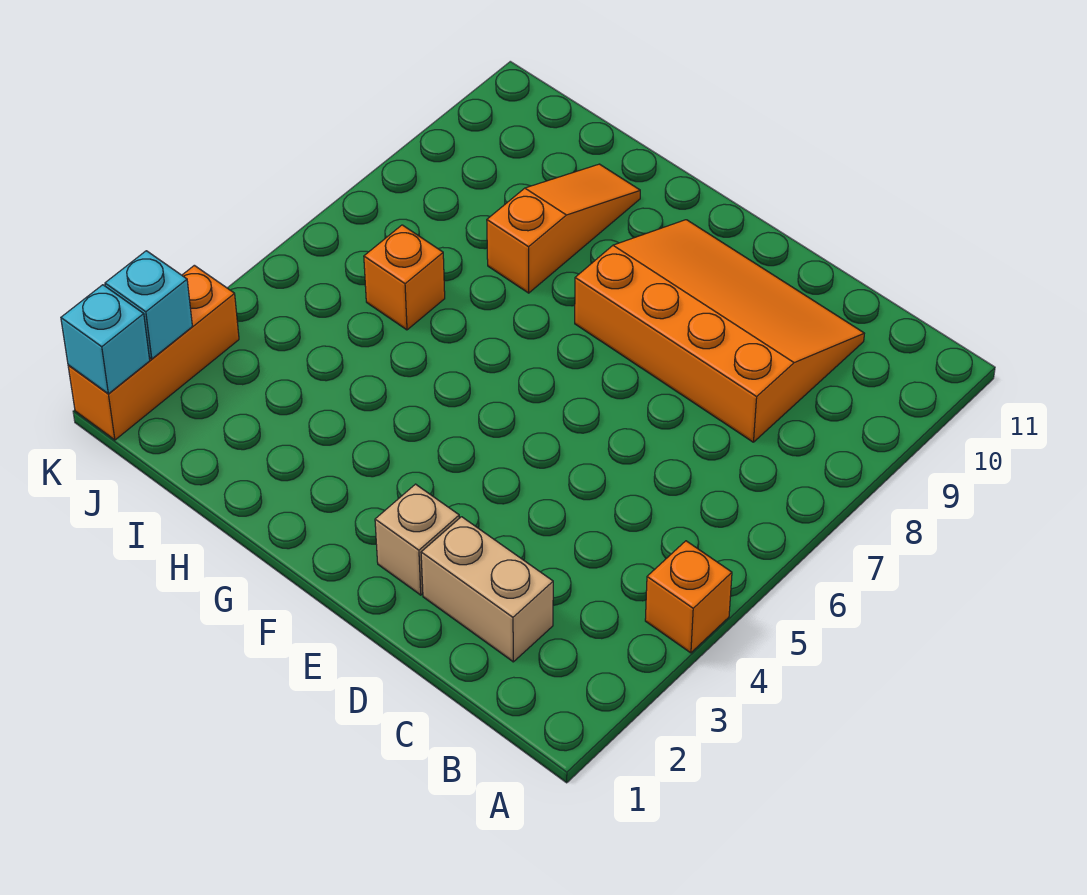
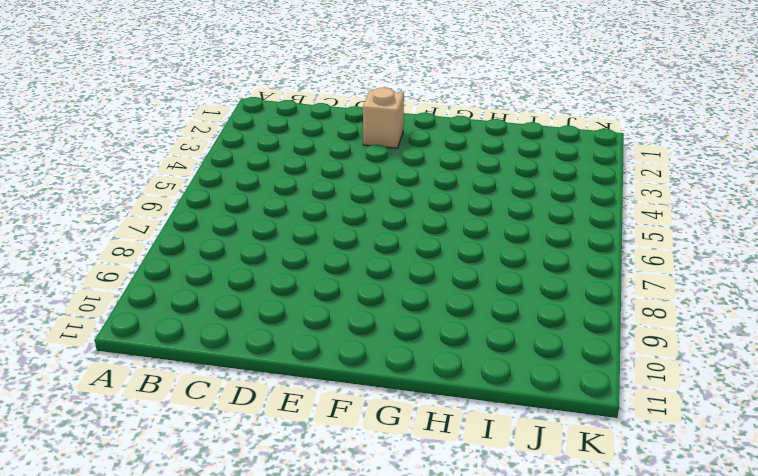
none -> orange brick A4 level 1
none -> tan brick C2:D2 level 1

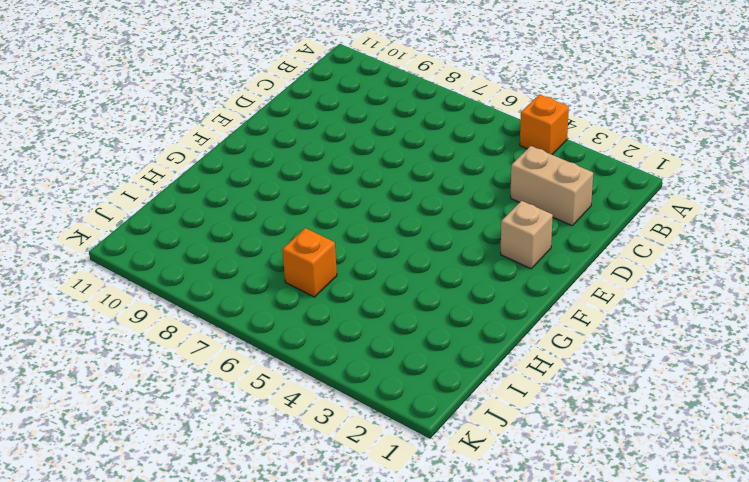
tan brick C2:C3 level 1 -> tan brick C2:D2 level 1
none -> orange slope C8:F10 level 1 top 8
none -> orange slope H8:H10 level 1 top 8

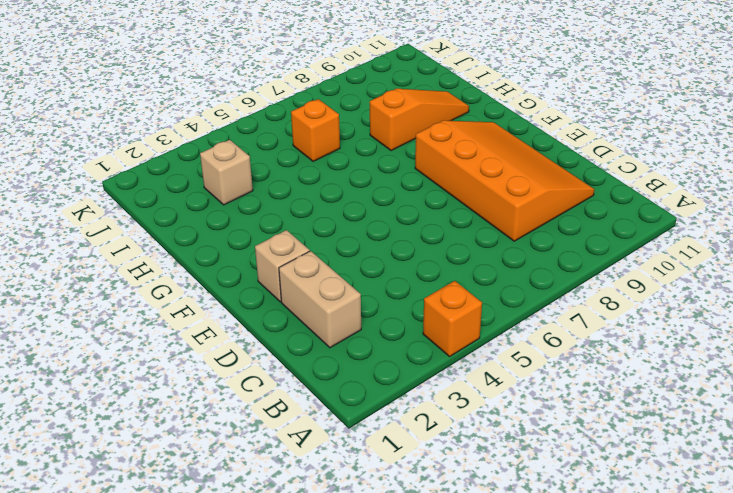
tan brick I3 level 1 -> none
none -> orange brick K1:K3 level 1
none -> cyan brick K1 level 2

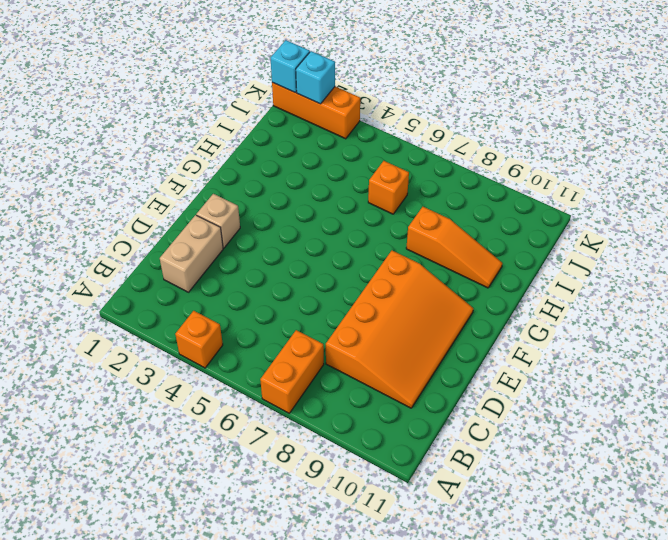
orange brick A7:B7 level 1 -> none

